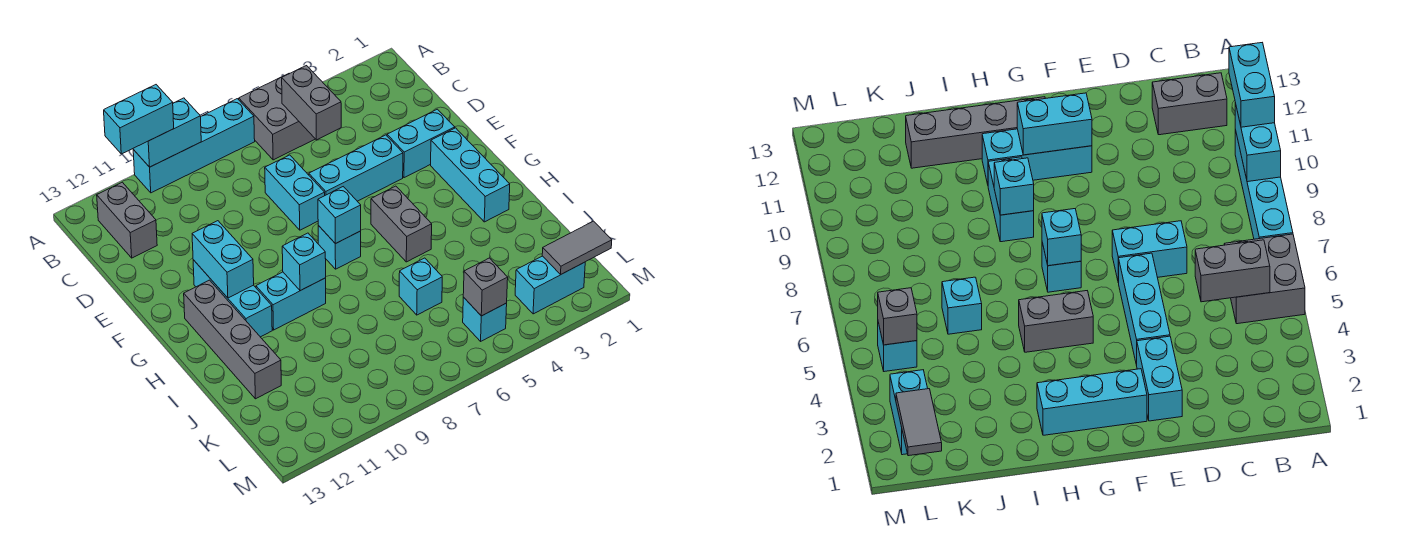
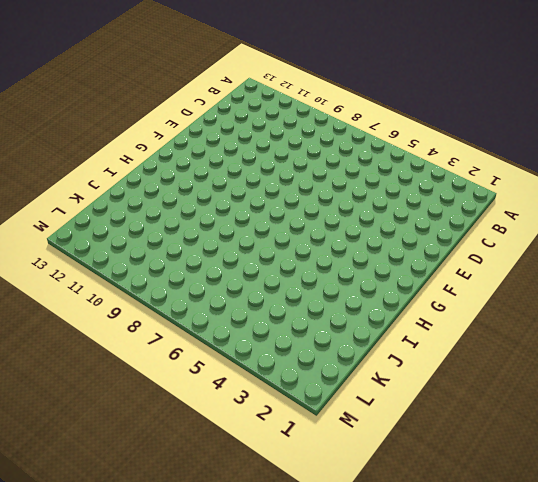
none -> grey brick A5:B6 level 1
none -> cyan brick A7:A10 level 1
none -> grey brick B12:C12 level 1

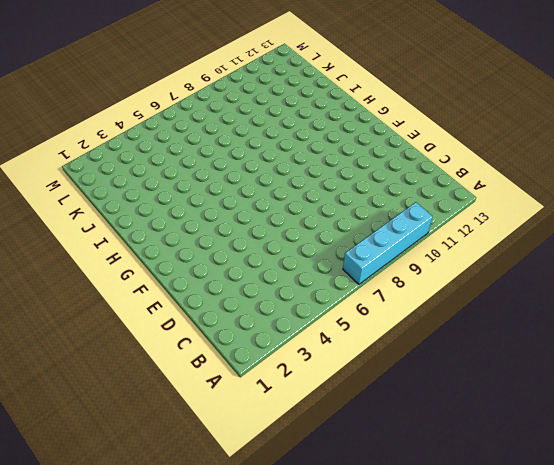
none -> grey brick A5:B6 level 1
none -> grey brick B12:C12 level 1
none -> cyan brick D7:E7 level 1

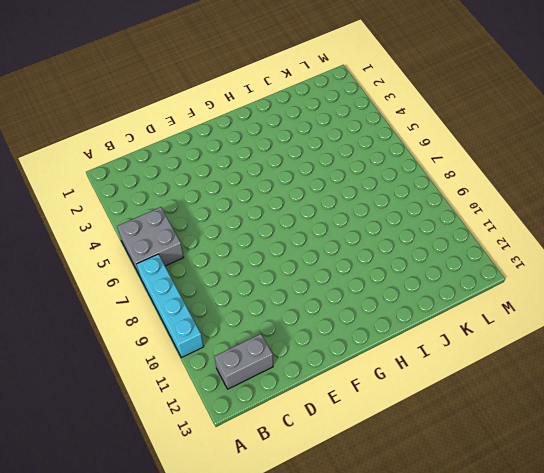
none -> cyan brick D7:E7 level 1
none -> cyan brick E2:E3 level 1
none -> cyan brick E4:E6 level 1

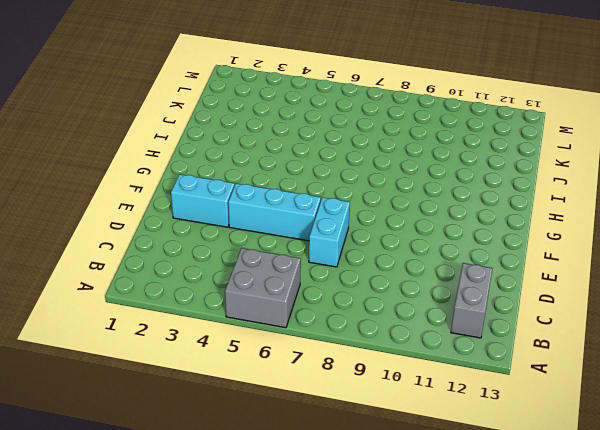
none -> cyan brick A7:A10 level 1
none -> cyan brick F2:H2 level 1
none -> cyan brick F11:H11 level 1

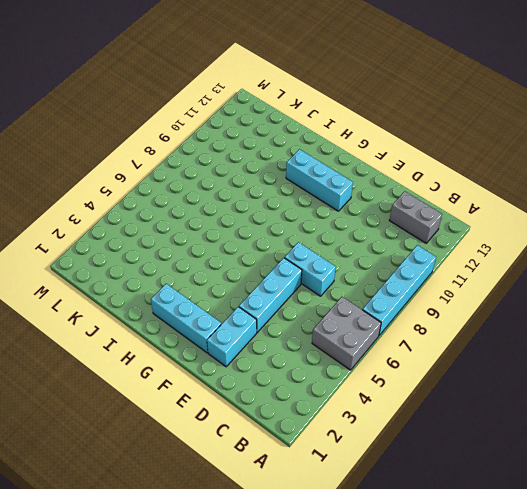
none -> grey brick G5:H5 level 1
none -> cyan brick G7 level 1
none -> grey brick G12:J12 level 1

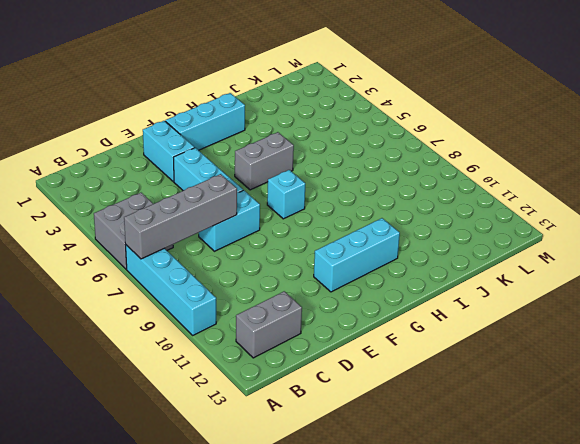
grey brick A7:D7 level 2 -> grey brick G12:J12 level 1
none -> cyan brick H9:H10 level 1
none -> cyan brick J6 level 1
none -> cyan brick L2:L3 level 1

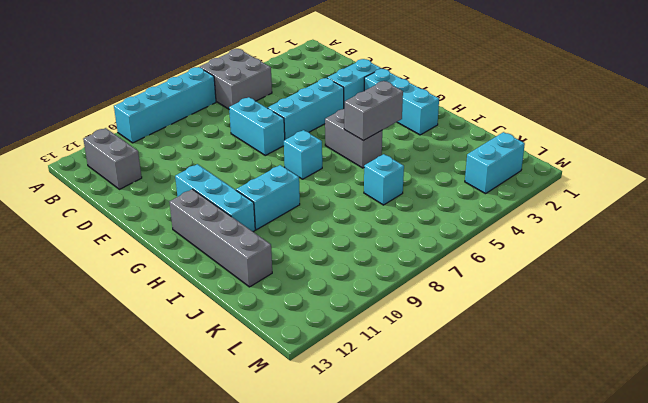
grey brick H4:H5 level 2 -> grey brick B5:C5 level 2
none -> cyan brick L5 level 1
none -> cyan brick A9:A10 level 2
none -> cyan brick F11:G11 level 2

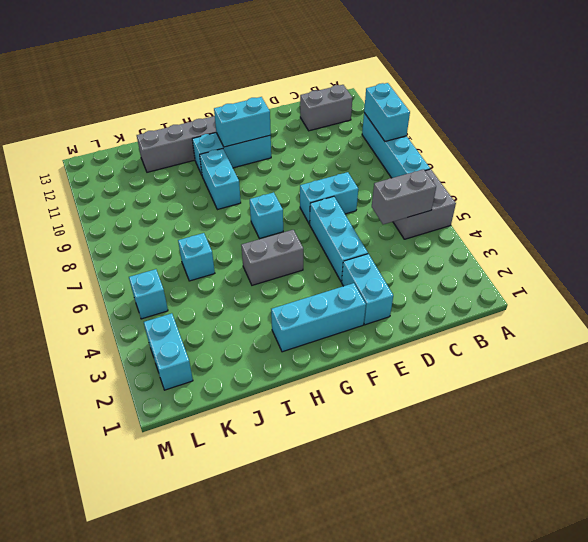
none -> cyan brick G7 level 2
none -> cyan brick H9 level 2
none -> grey tile L1:L2 level 2

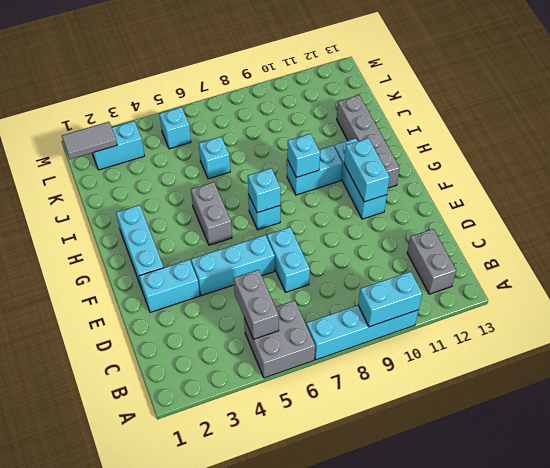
none -> grey brick L5 level 2
none -> cyan brick A10:A11 level 3

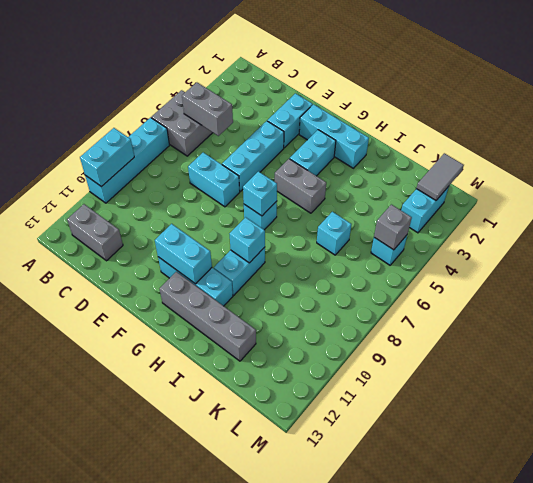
cyan brick G3:G4 level 1 -> cyan brick A10:A11 level 3

